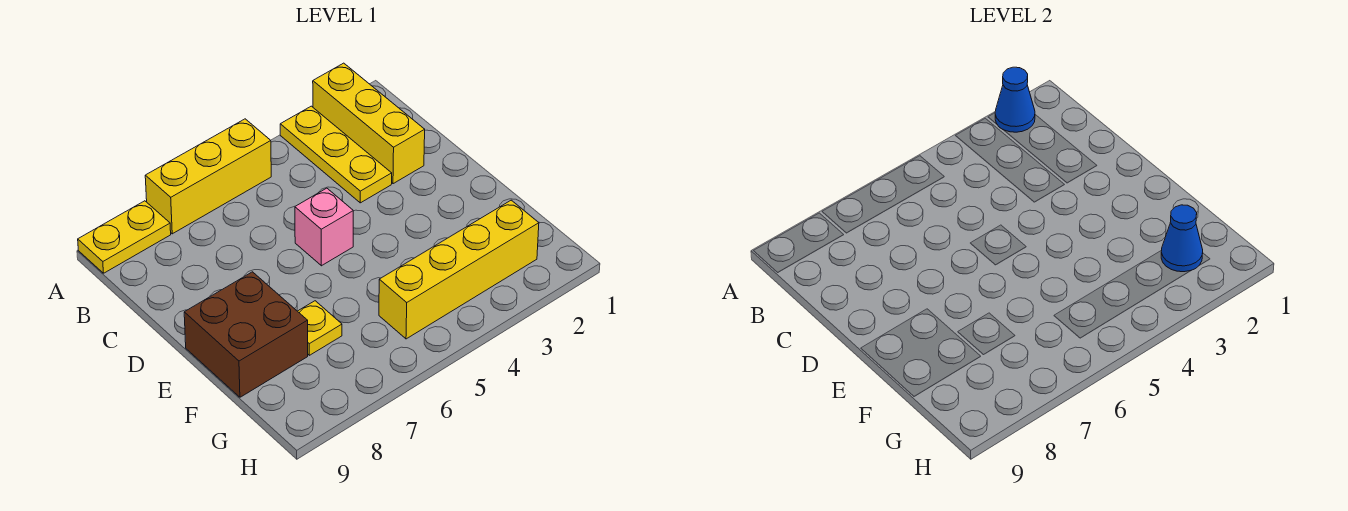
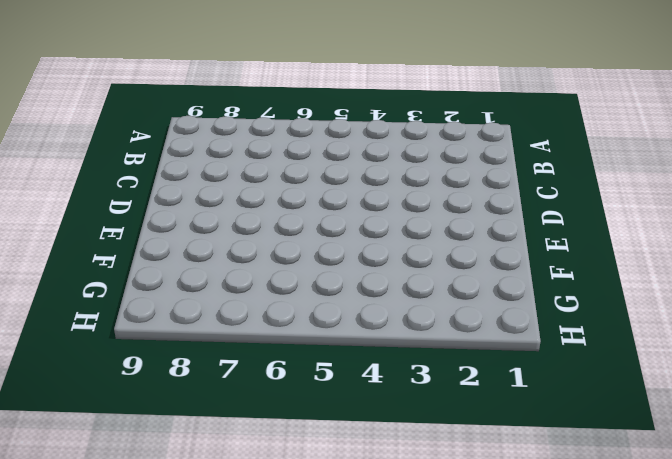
none -> yellow brick A2:C2 level 1
none -> yellow plate A3:C3 level 1

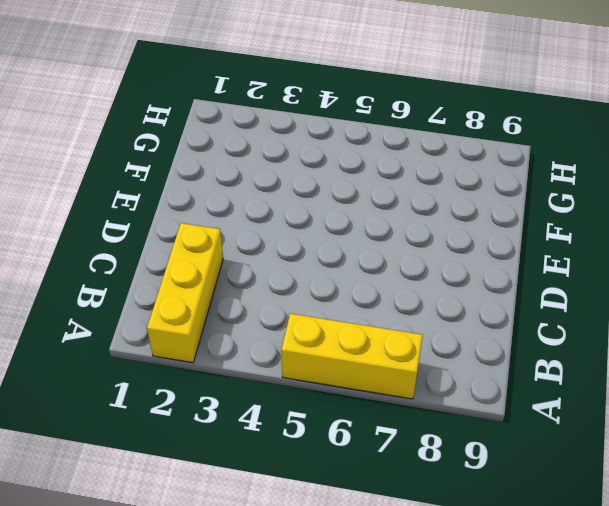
none -> yellow plate A3:C3 level 1
none -> yellow plate A8:A9 level 1

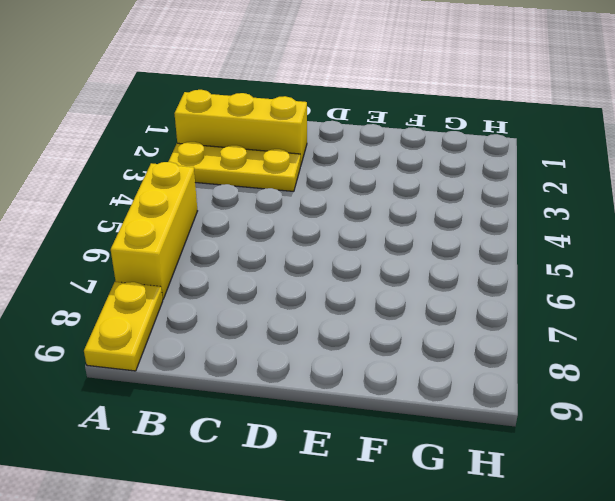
none -> pink brick D5 level 1
none -> brown brick E8:F9 level 1

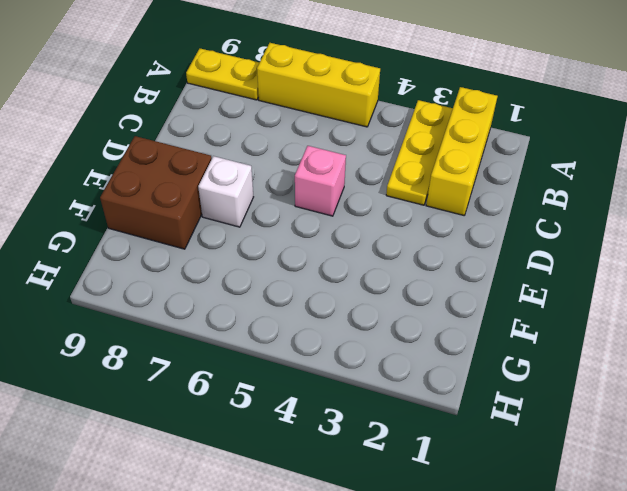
white brick E7 level 1 -> none
none -> yellow plate F7 level 1
none -> yellow brick G2:G5 level 1

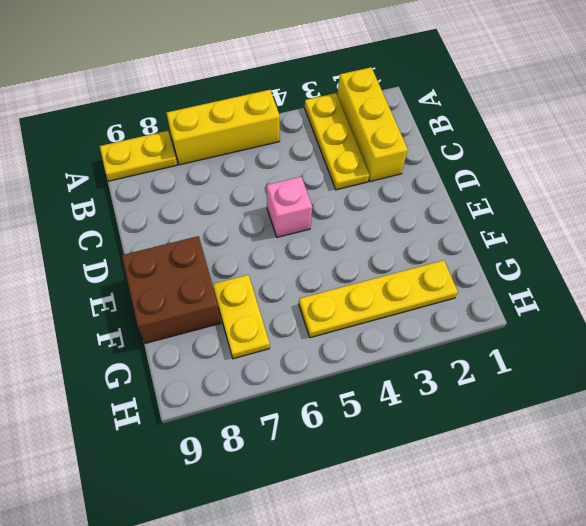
yellow plate F7:G7 level 1 -> yellow plate F7 level 1
yellow plate G2:G5 level 1 -> yellow brick G2:G5 level 1
none -> blue cone A2 level 2
none -> blue cone G2 level 2

